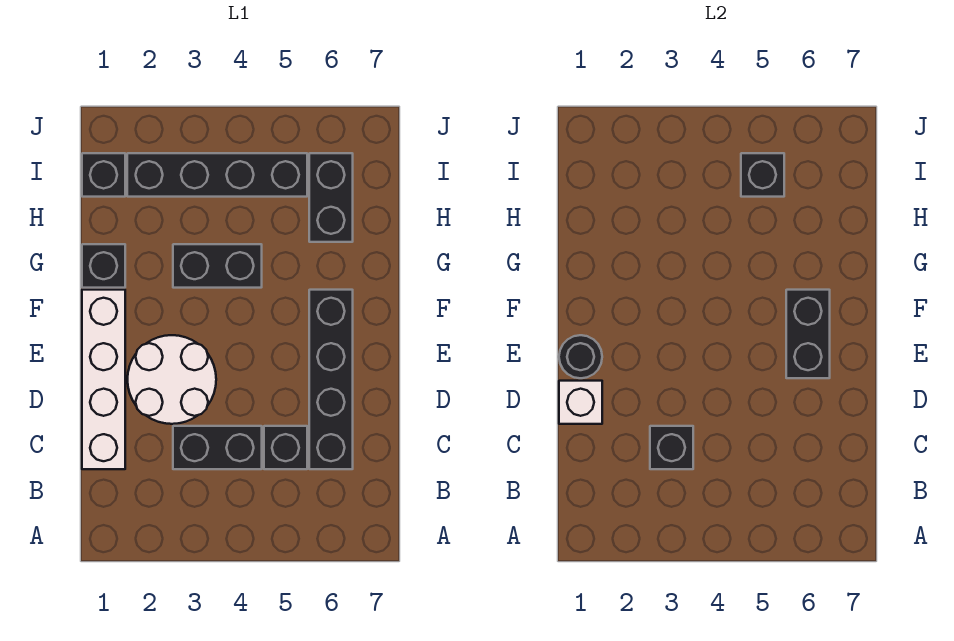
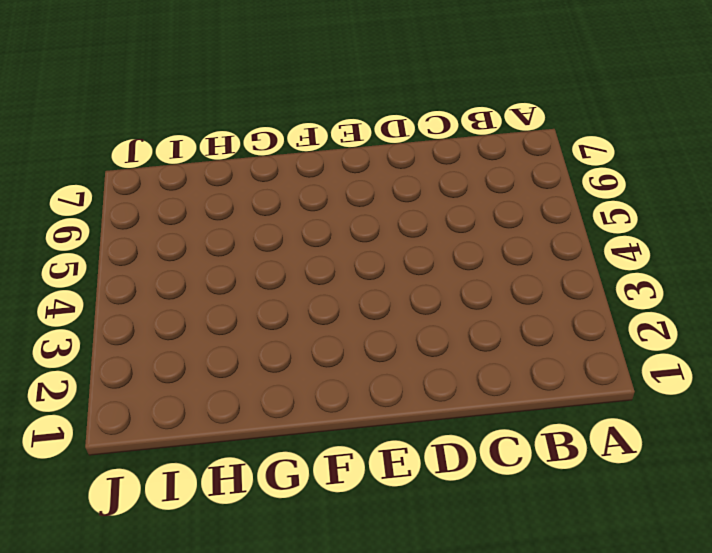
none -> white brick C1:F1 level 1
none -> black brick C3:C4 level 1
none -> black brick C5 level 1

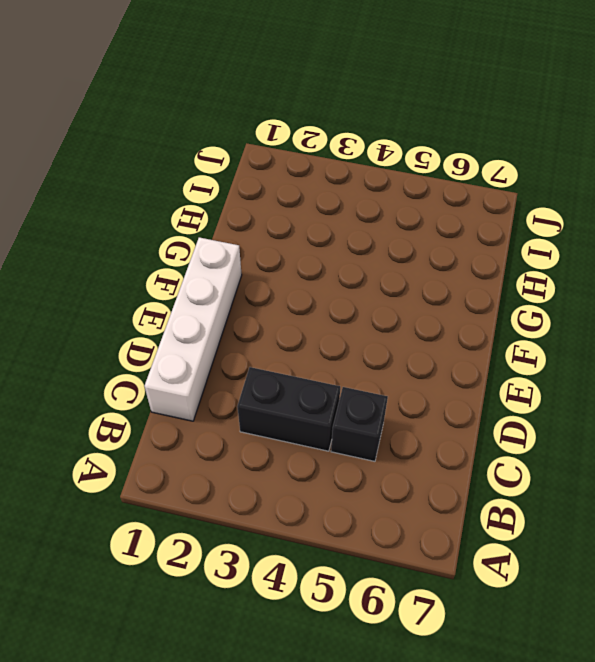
none -> black brick C6:F6 level 1
none -> white round brick D2:E3 level 1
none -> black brick G1 level 1

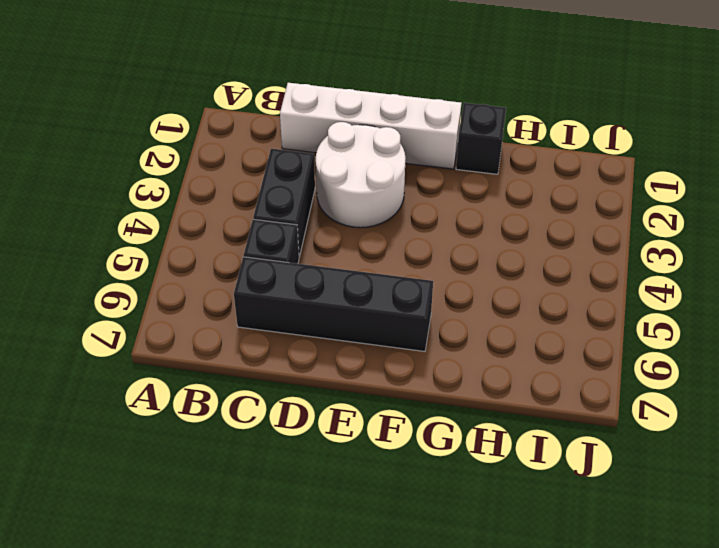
none -> black brick G3:G4 level 1
none -> black brick H6:I6 level 1
none -> black brick I1 level 1

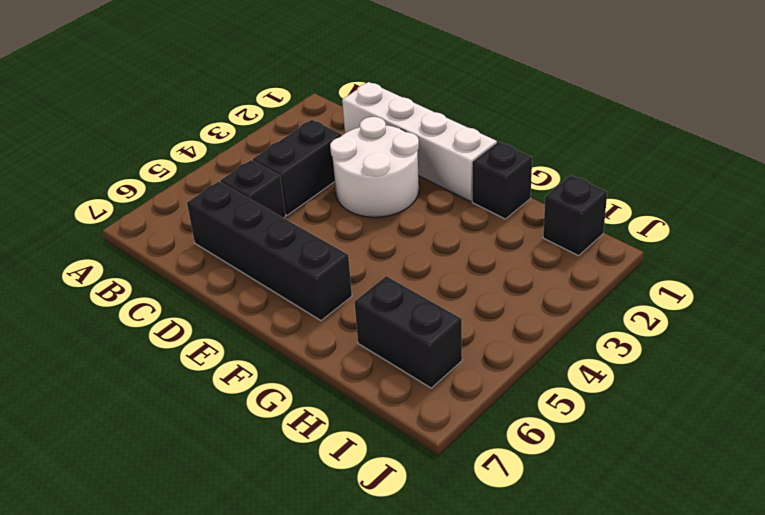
none -> black brick G3:G4 level 1
none -> black brick I2:I5 level 1
none -> black brick C3 level 2

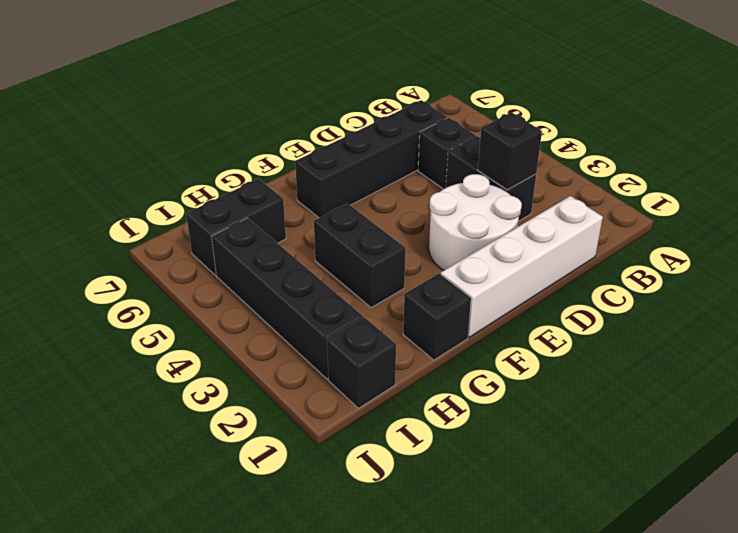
none -> white brick D1 level 2
none -> black round brick E1 level 2
none -> black brick E6:F6 level 2

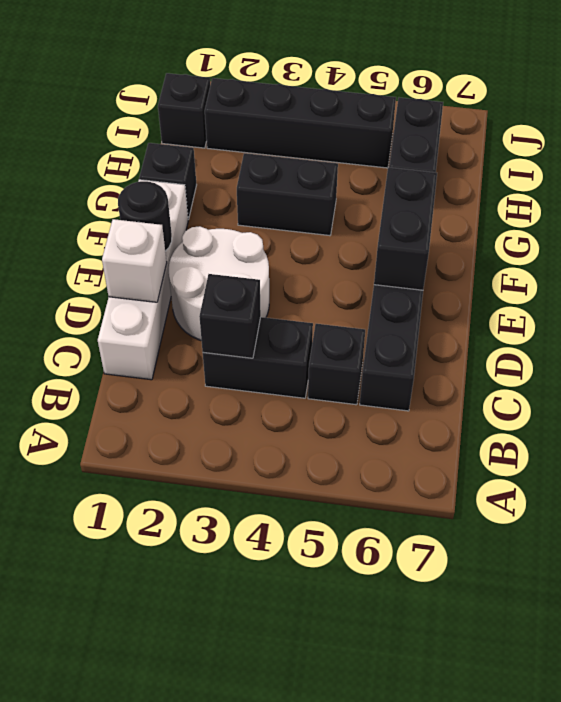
none -> black brick I5 level 2

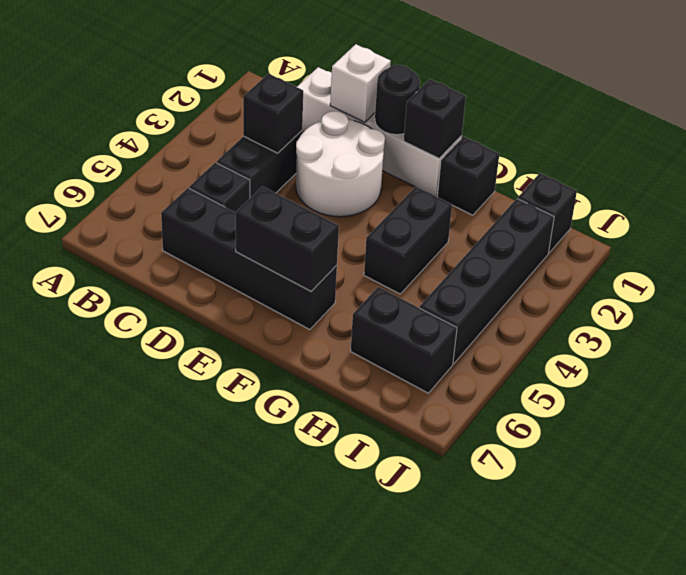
black brick F1 level 2 -> black brick I5 level 2

